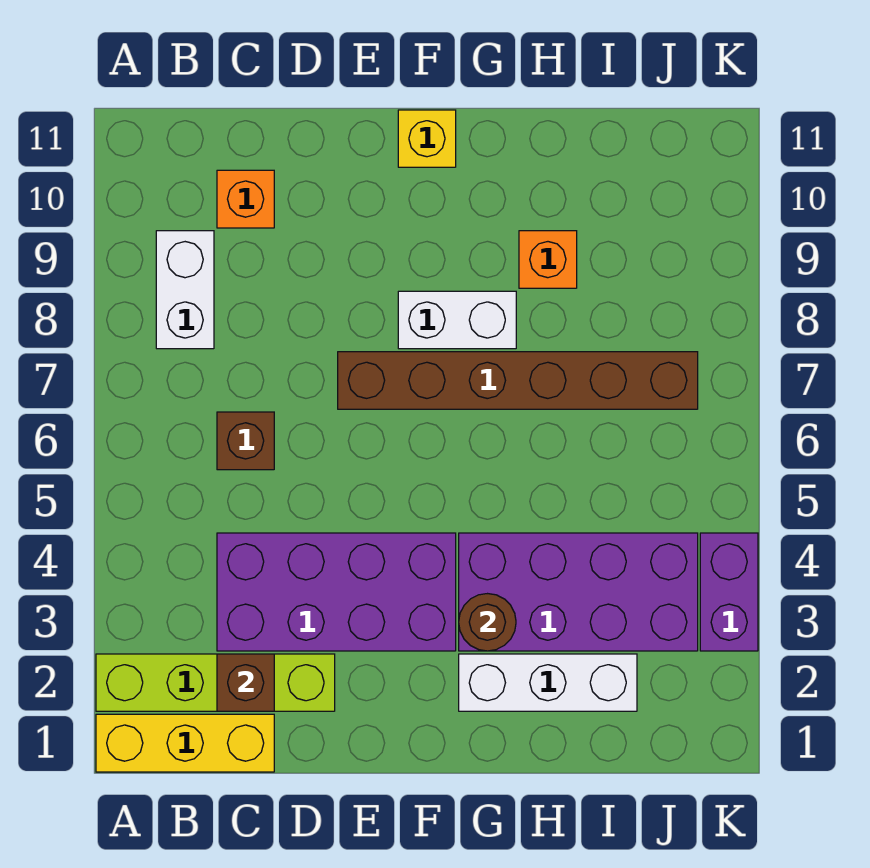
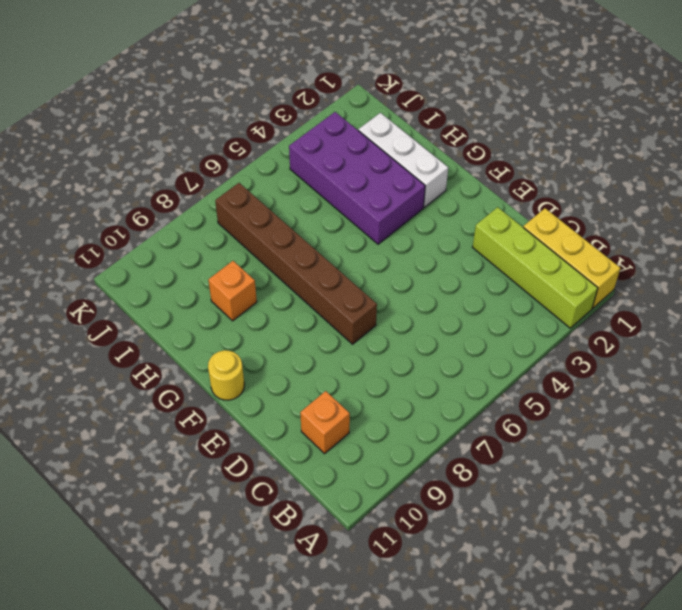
yellow round brick F11 level 1 -> yellow brick F11 level 1
none -> white brick B8:B9 level 1
none -> purple brick C3:F4 level 1
none -> brown brick C6 level 1

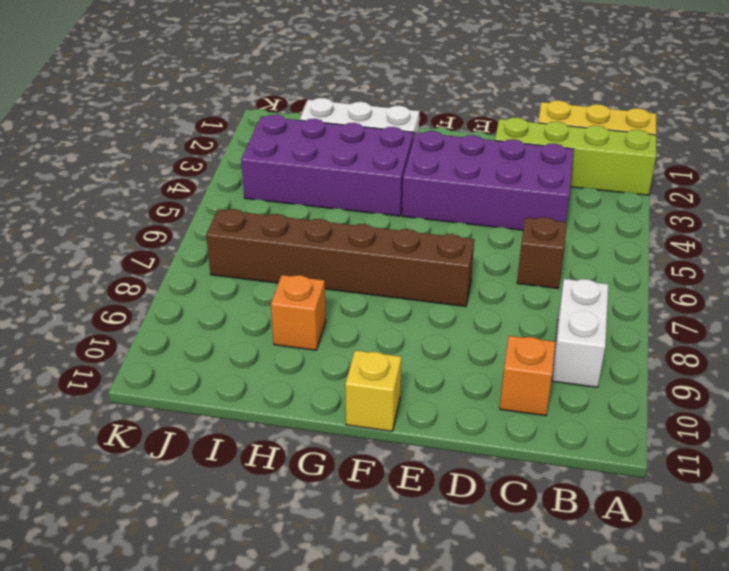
none -> white brick F8:G8 level 1
none -> purple brick K3:K4 level 1
none -> brown brick C2 level 2

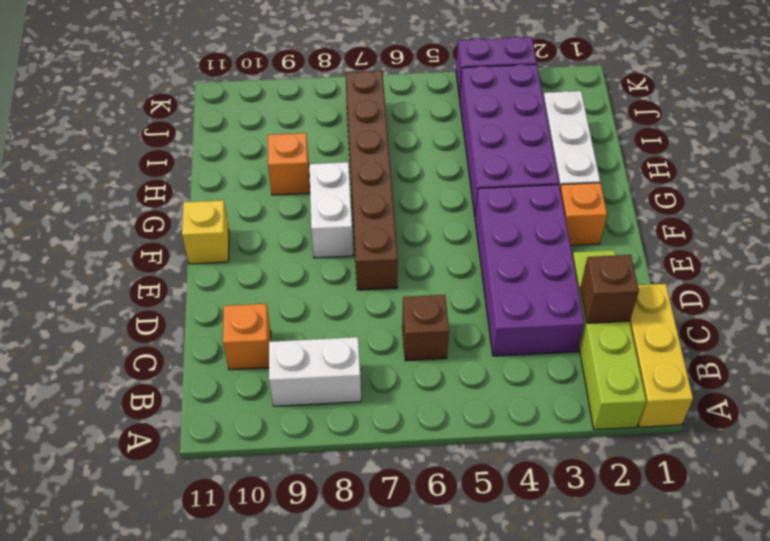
orange brick F2 level 1 -> none
none -> brown round brick G3 level 2

